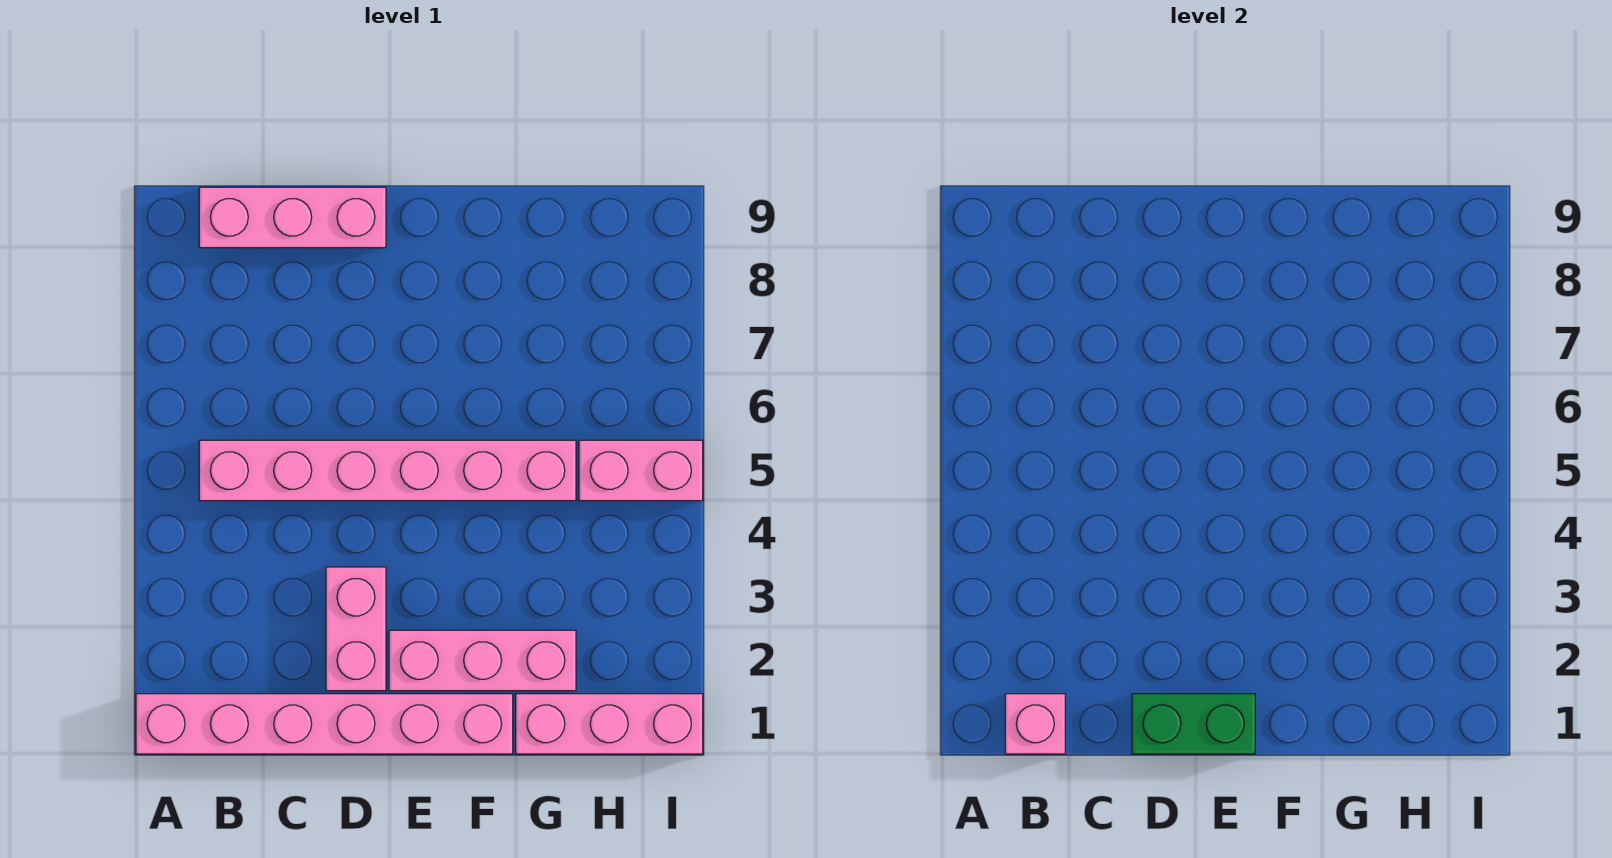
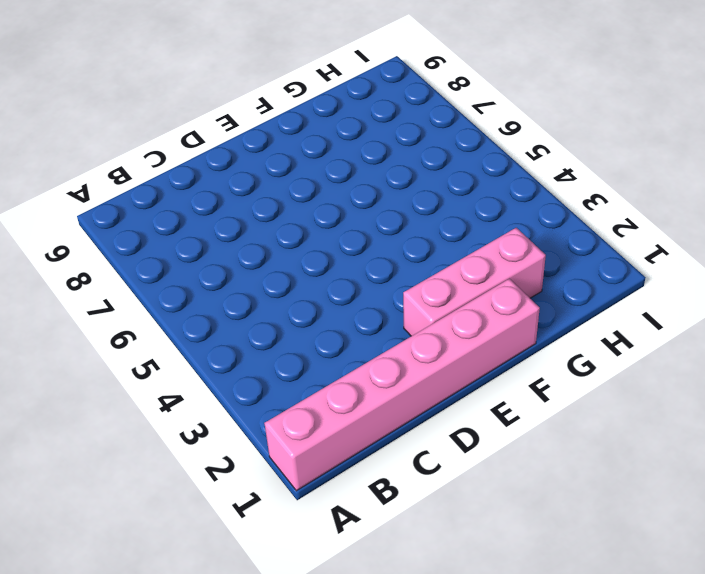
none -> pink brick B5:G5 level 1
none -> pink brick B9:D9 level 1

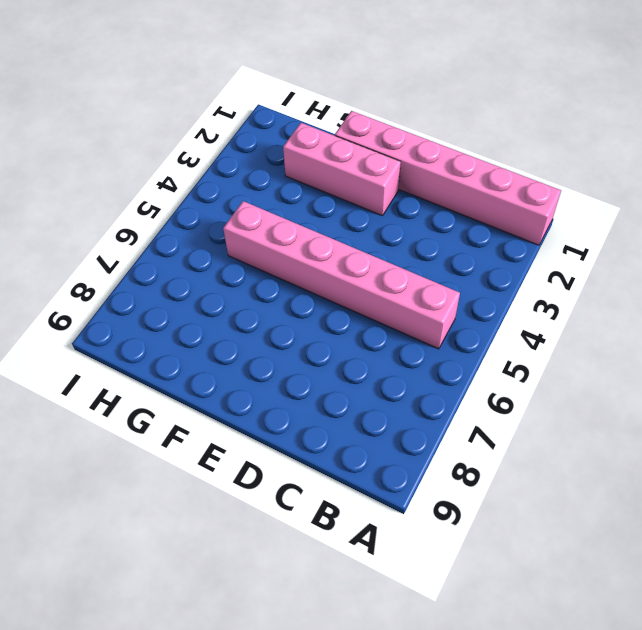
none -> pink brick B9:D9 level 1
none -> pink brick D2:D3 level 1

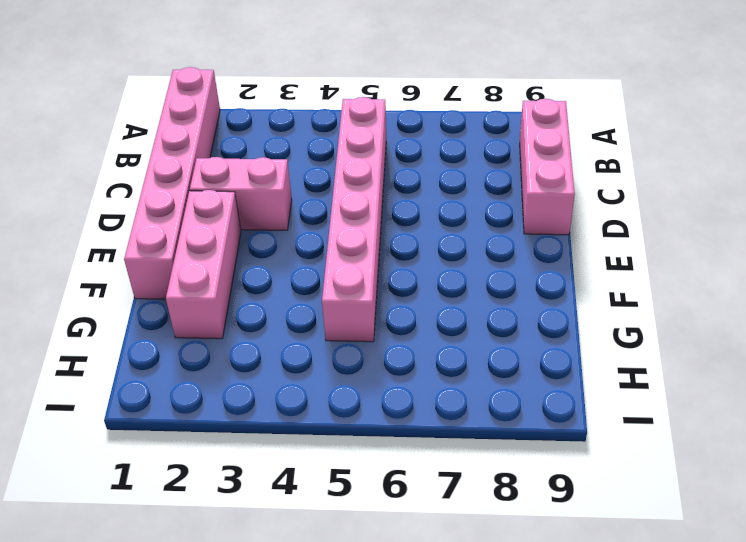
none -> pink brick G1:I1 level 1
none -> pink brick H5:I5 level 1

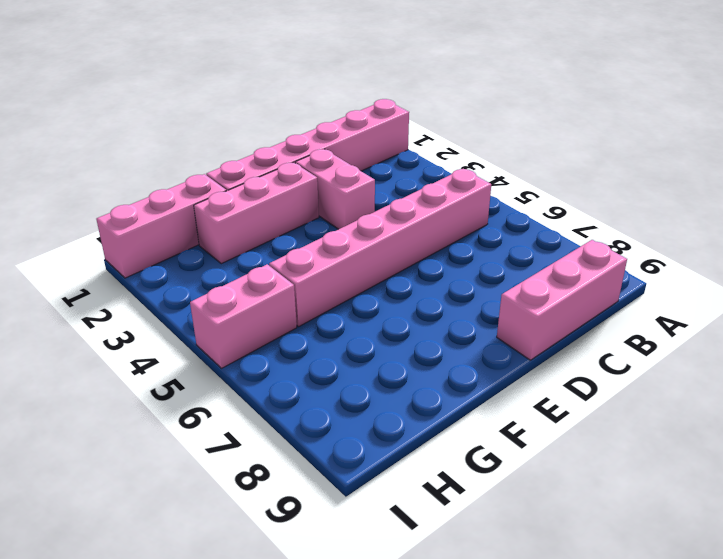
none -> pink brick B1 level 2
none -> green brick D1:E1 level 2

